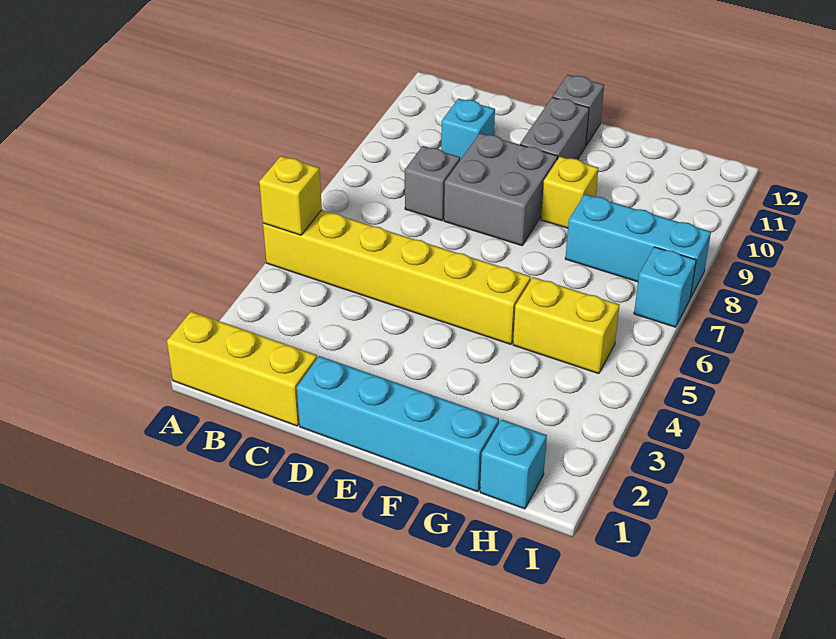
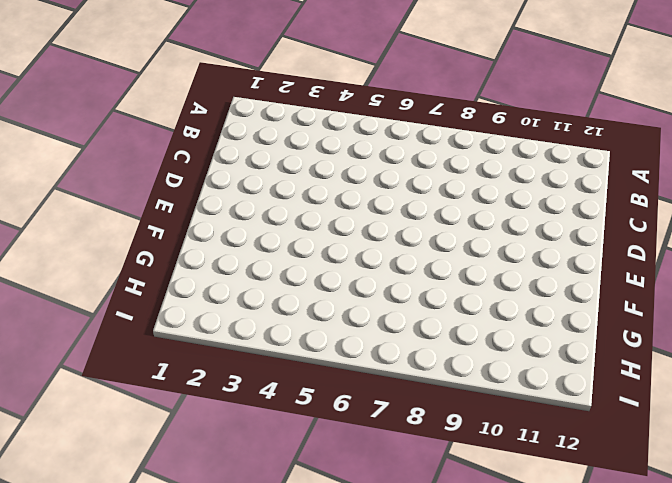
none -> yellow brick A1:C1 level 1
none -> yellow brick A5:F5 level 1
none -> grey brick C8 level 1

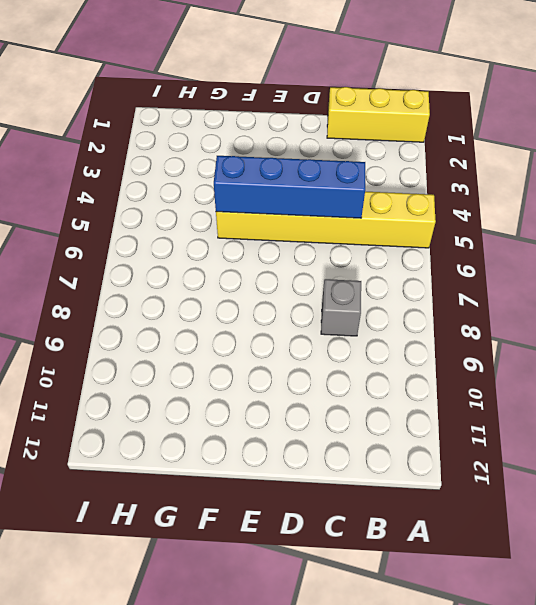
blue brick C5:F5 level 2 -> none
none -> cyan brick C10 level 1
none -> cyan brick D1:G1 level 1
none -> grey brick D8:E9 level 1

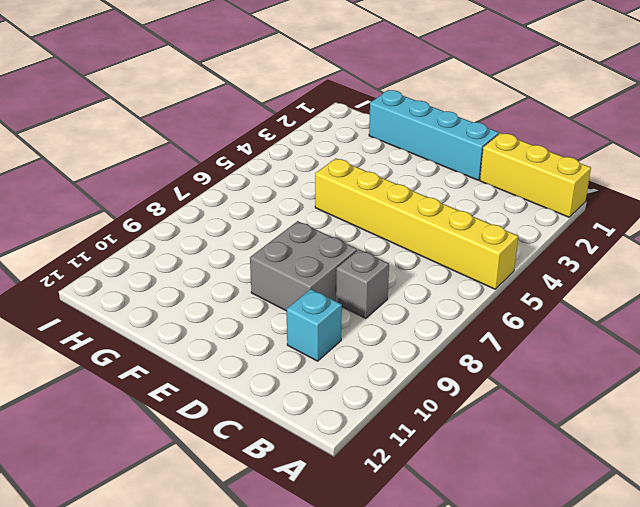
none -> grey brick E10:E11 level 1
none -> grey brick E12 level 1
none -> yellow brick F9 level 1

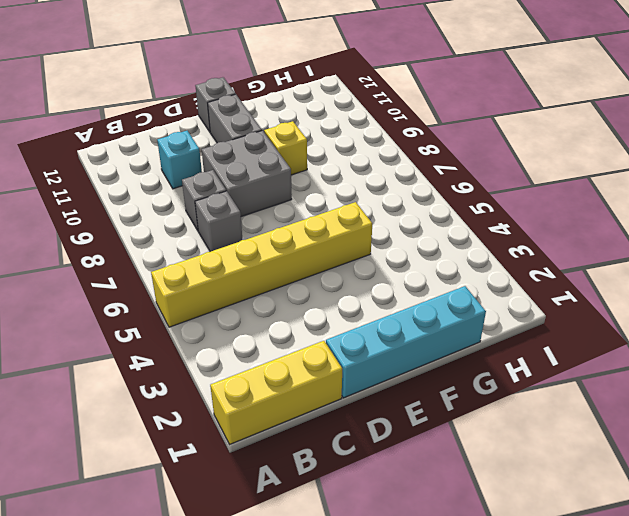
grey brick C7 level 1 -> none
none -> yellow brick G5:H5 level 1
none -> cyan brick G8:I8 level 1
none -> cyan brick H1 level 1

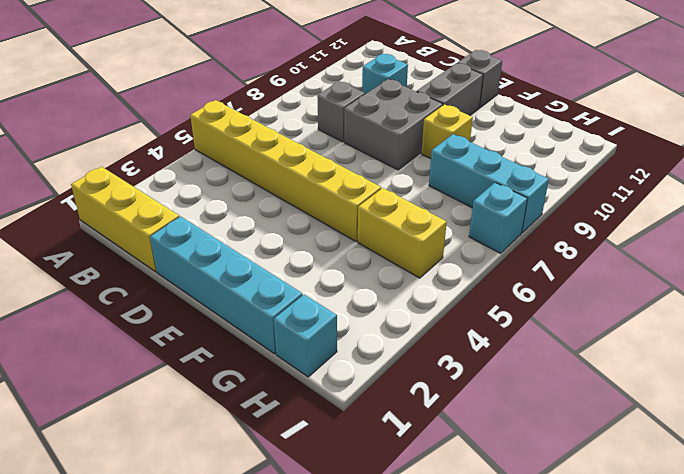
none -> yellow brick A5 level 2

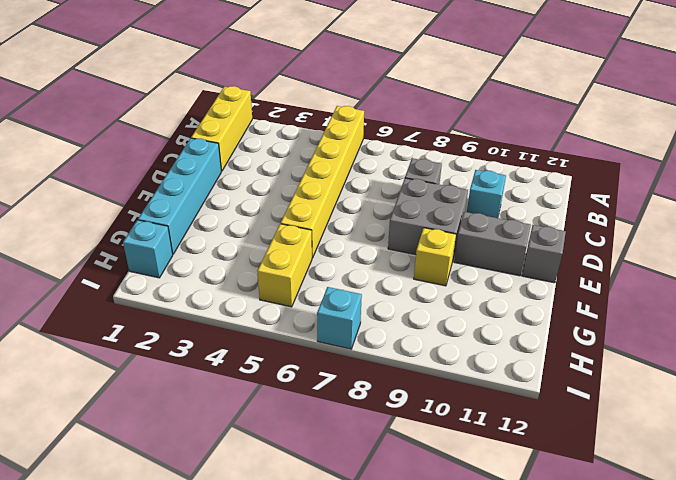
none -> cyan brick G8:I8 level 1
none -> yellow brick A5 level 2

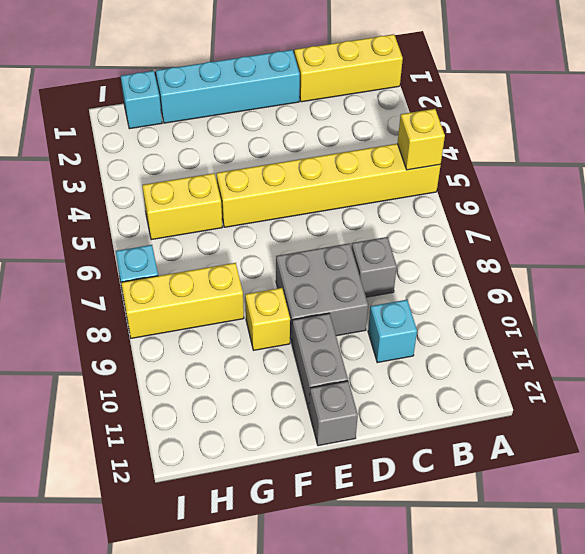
yellow brick G8:I8 level 1 -> cyan brick G8:I8 level 1

